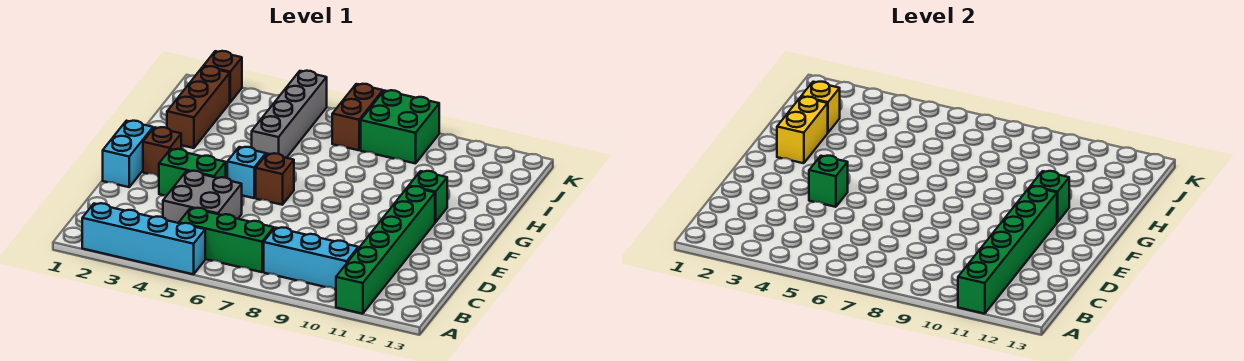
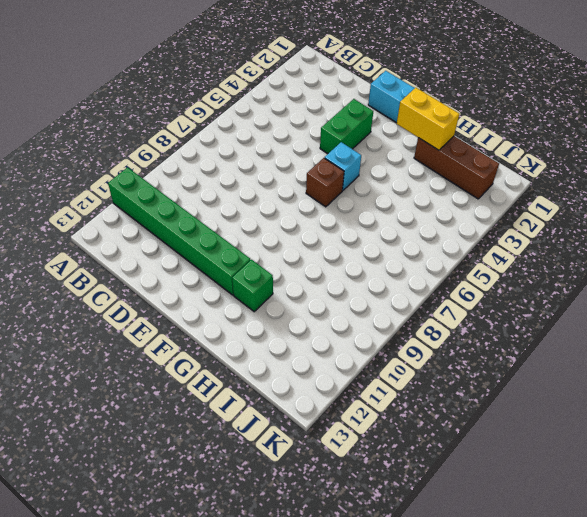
none -> cyan brick A2:A5 level 1
none -> green brick B5:B7 level 1
none -> cyan brick B8:B10 level 1

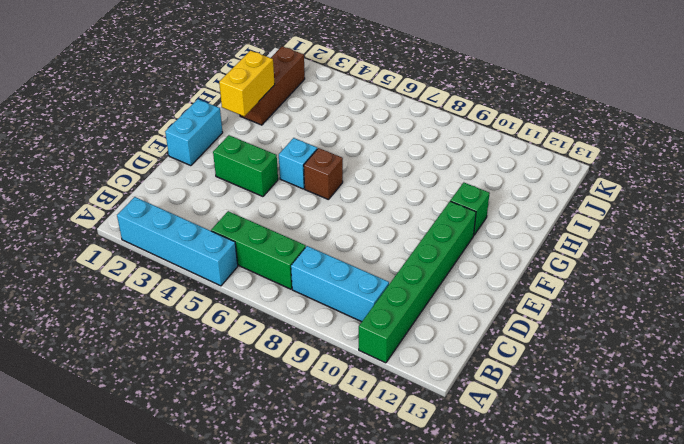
none -> grey brick C4:D5 level 1
none -> brown brick F2 level 1
none -> grey brick H5:K5 level 1

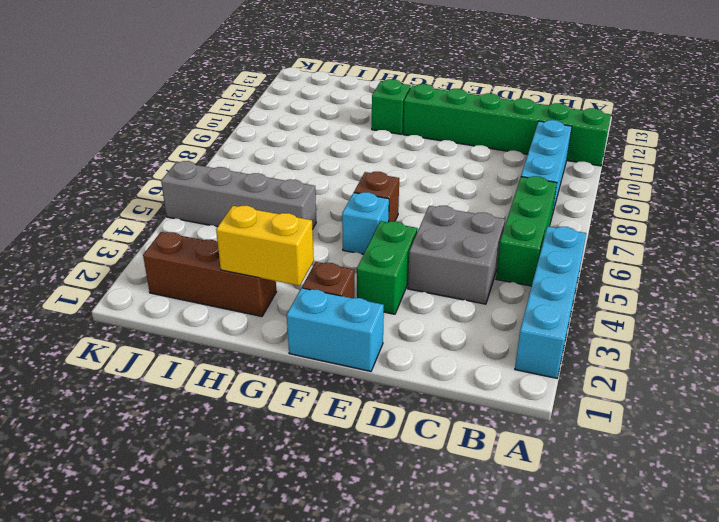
none -> brown brick J7:K7 level 1
none -> green brick J8:K9 level 1
none -> brown brick K2 level 1

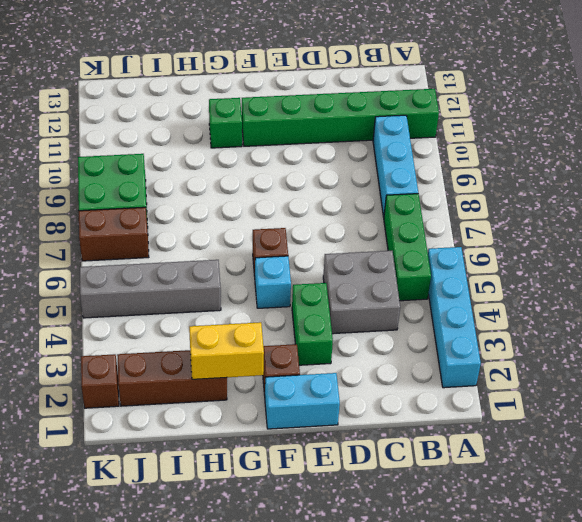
none -> green brick A11:F11 level 2
none -> green brick E4 level 2
none -> green brick G11 level 2

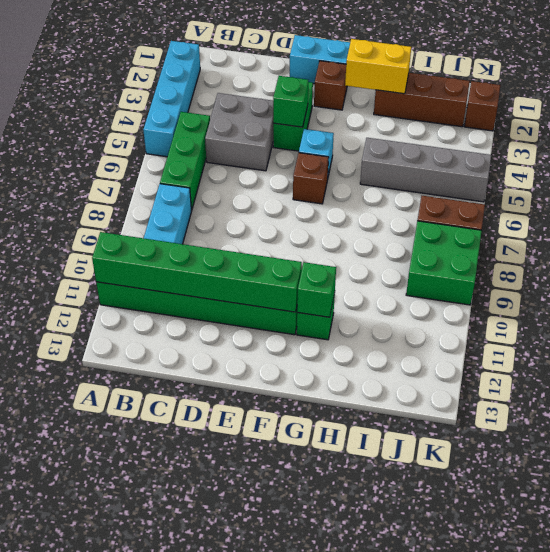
none -> yellow brick I2 level 2

